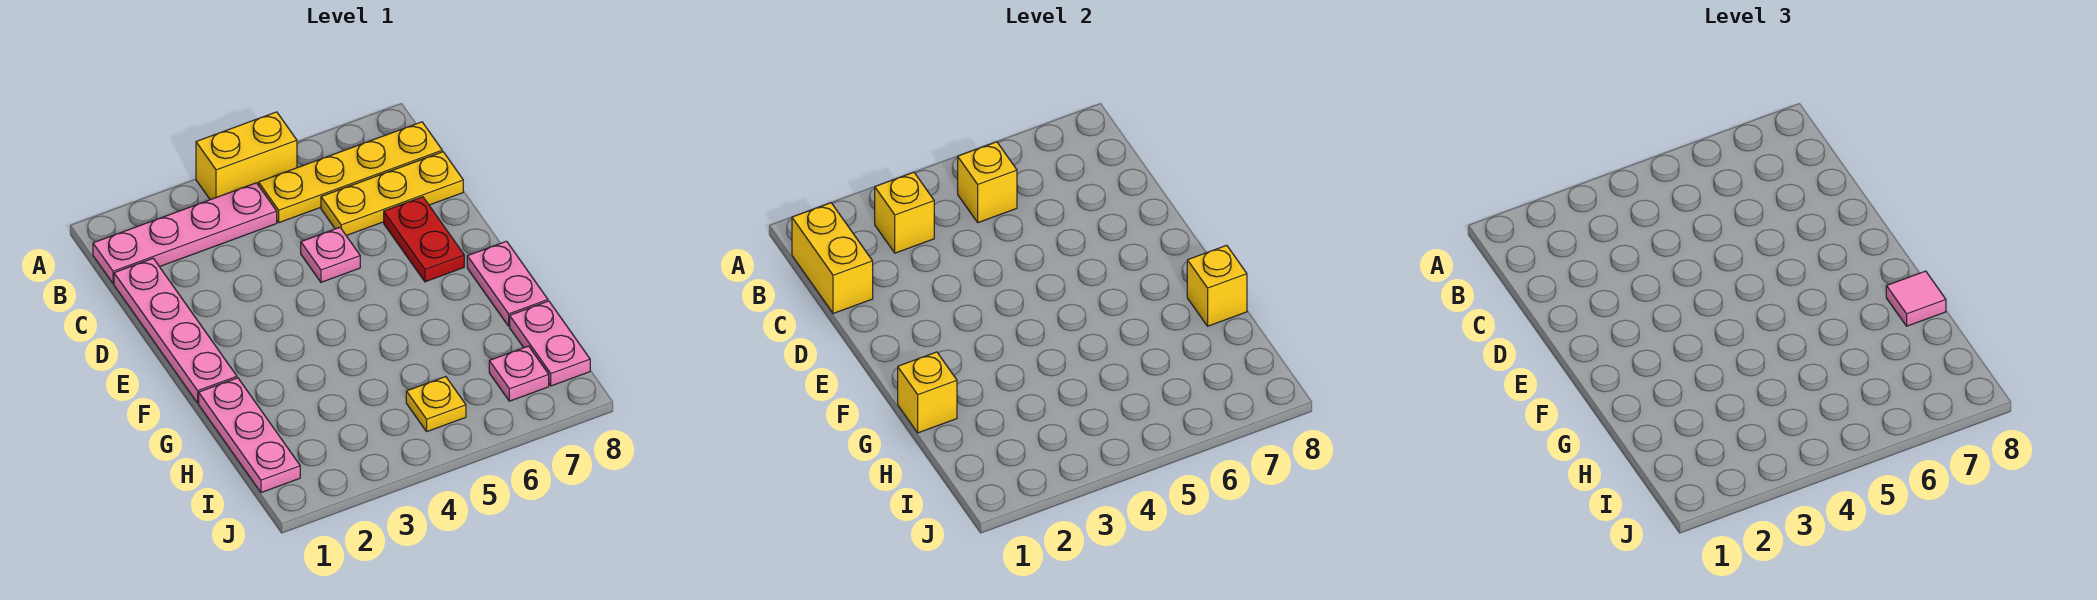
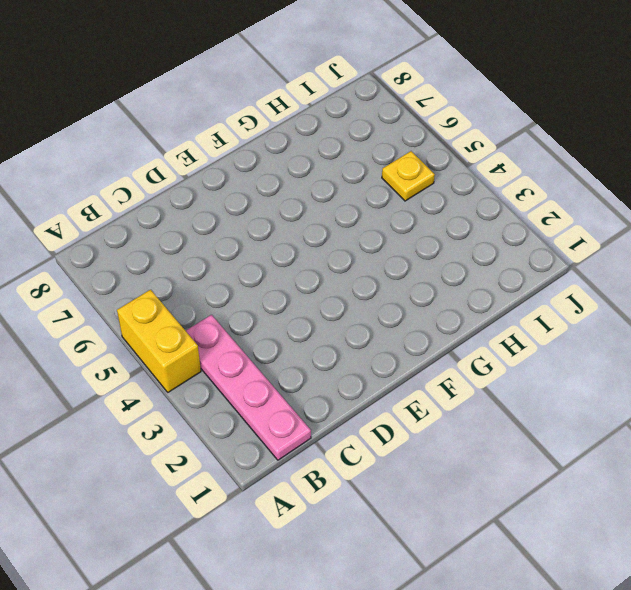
none -> yellow plate B5:B8 level 1
none -> pink plate C1:F1 level 1
none -> yellow plate C6:C8 level 1

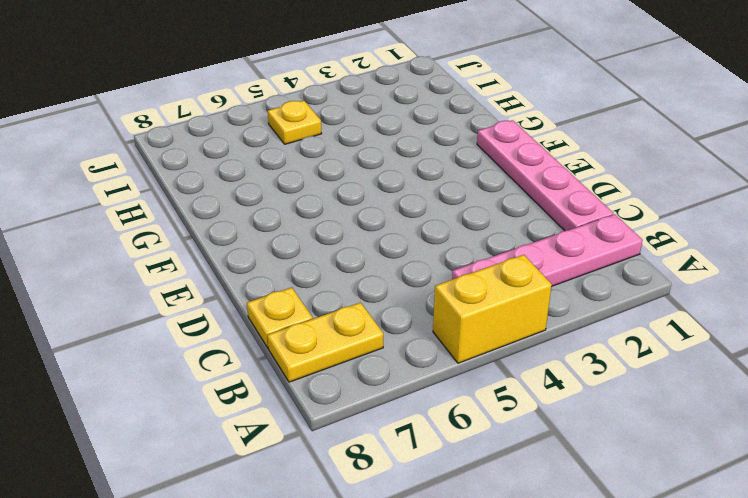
yellow plate B7:B8 level 1 -> yellow plate B5:B8 level 1
yellow plate C8 level 1 -> yellow plate C6:C8 level 1
none -> pink plate D5 level 1
none -> red plate D7:E7 level 1
none -> pink plate F8:G8 level 1

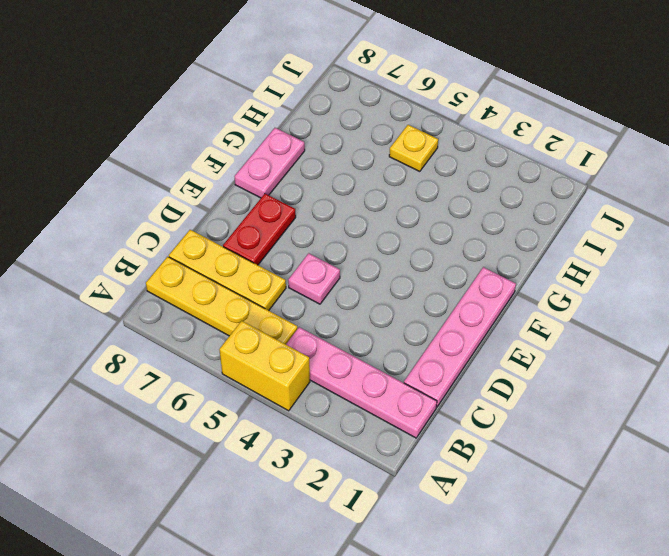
none -> pink plate G1:I1 level 1
none -> pink plate H8:I8 level 1
none -> pink plate I7 level 1

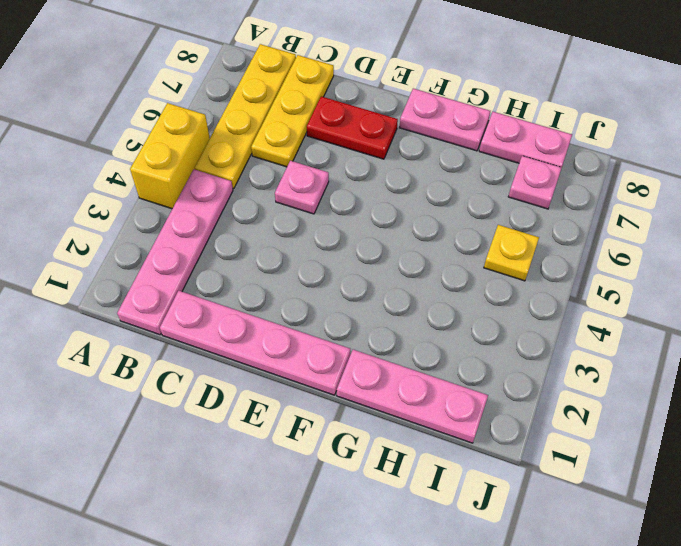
none -> yellow brick B1:C1 level 2
none -> yellow brick B3 level 2
none -> yellow brick B5 level 2

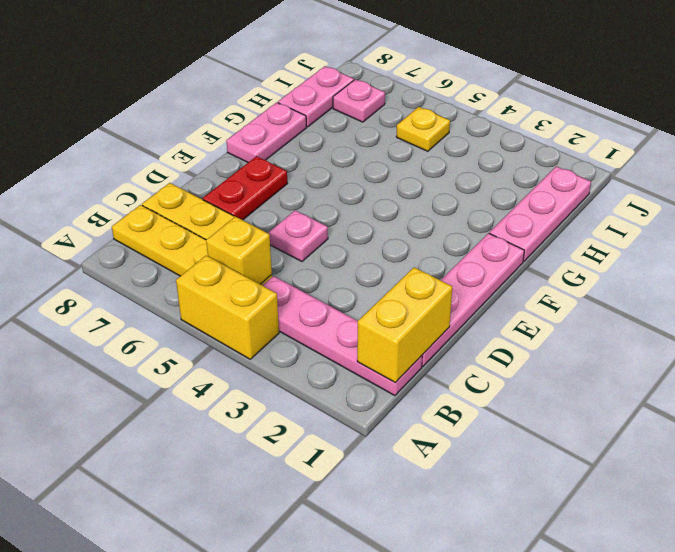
none -> yellow brick B3 level 2
none -> yellow brick G1 level 2
none -> yellow brick G8 level 2

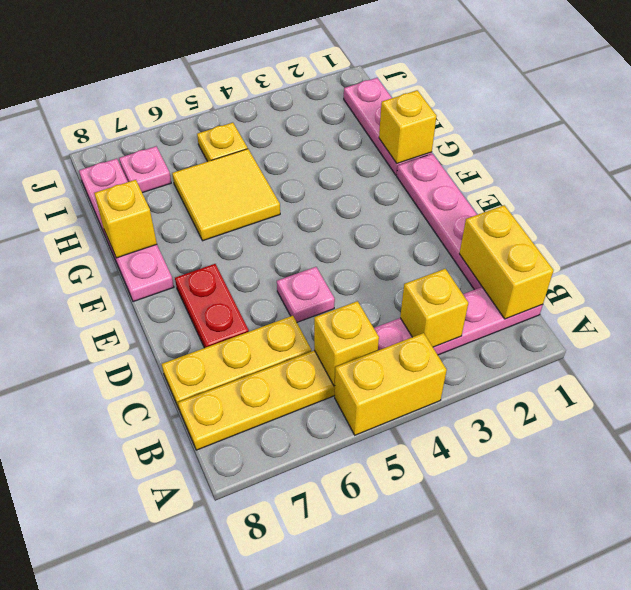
yellow tile G5:H6 level 1 -> none
none -> pink tile G8 level 3

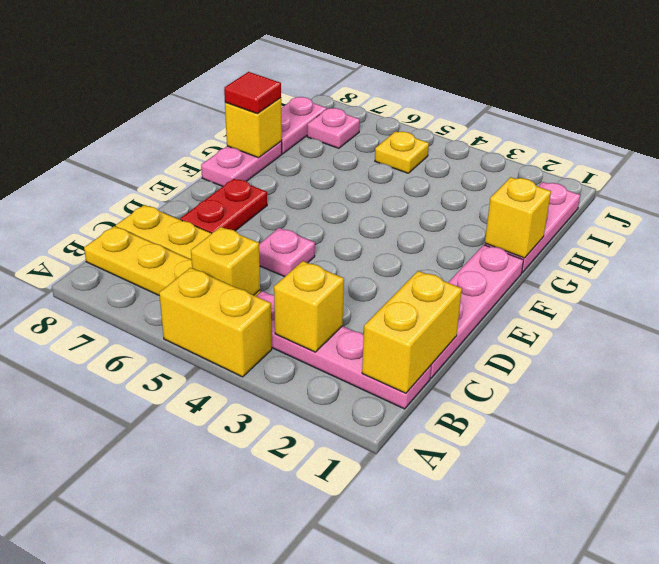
red tile G8 level 3 -> pink tile G8 level 3

